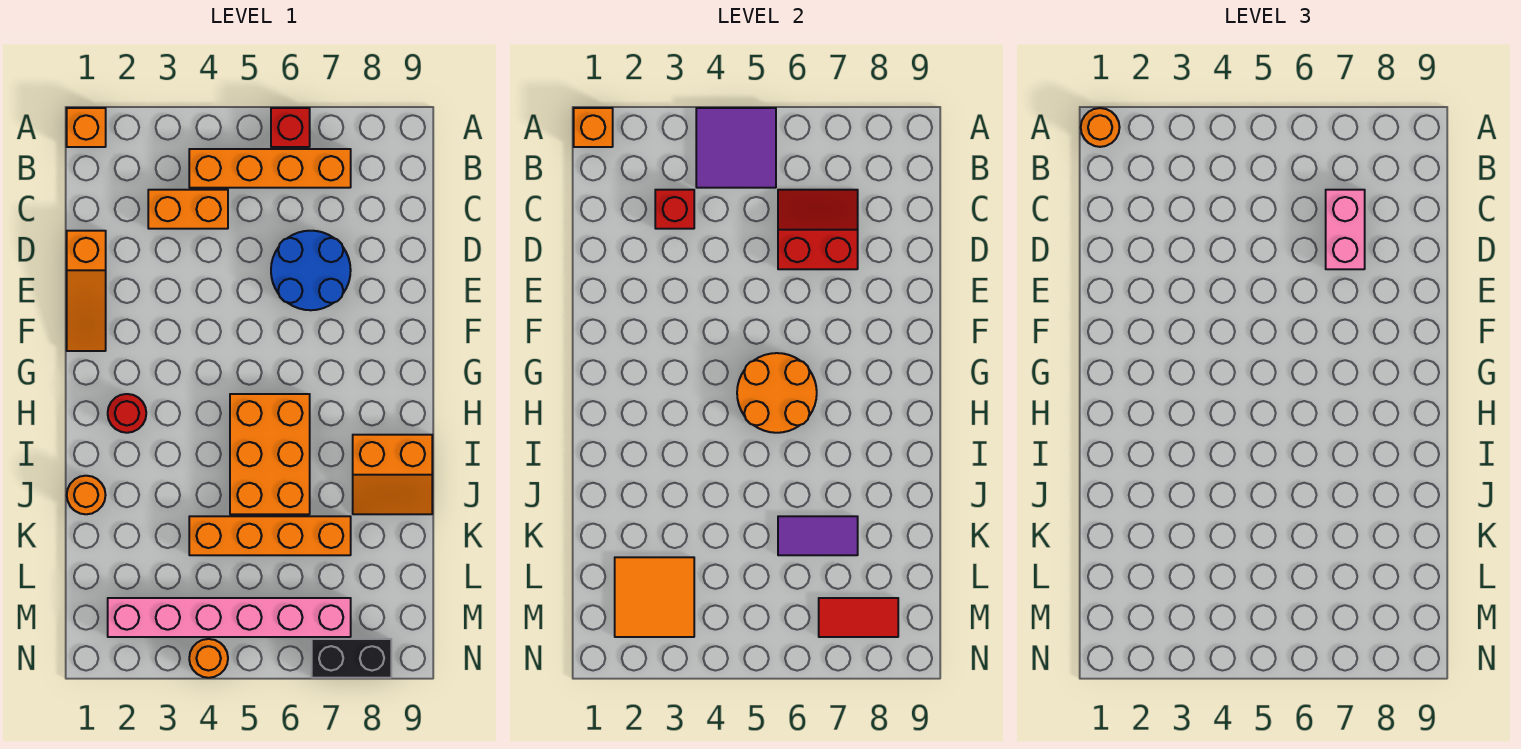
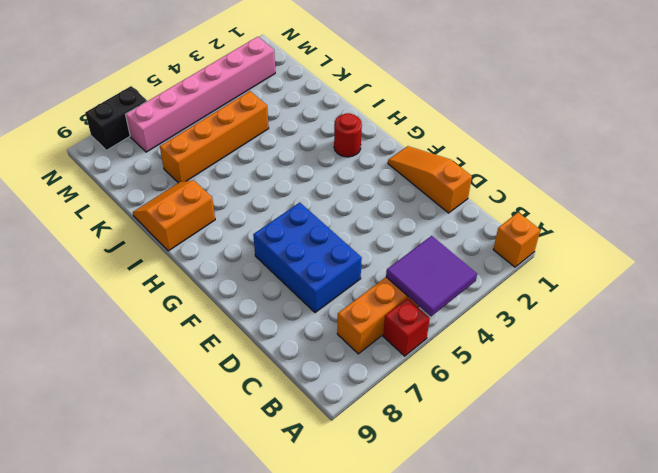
blue brick D6:F7 level 1 -> blue round brick D6:E7 level 1
none -> orange brick C3:C4 level 1
none -> orange brick H5:J6 level 1
none -> orange round brick J1 level 1

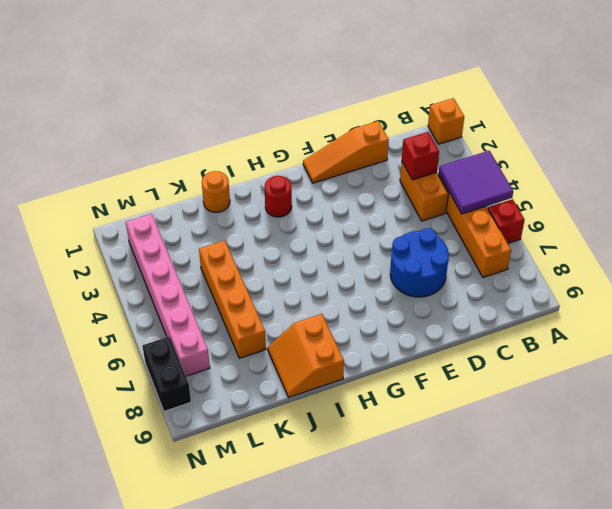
none -> orange brick H5:J6 level 1
none -> orange round brick N4 level 1
none -> orange brick A1 level 2

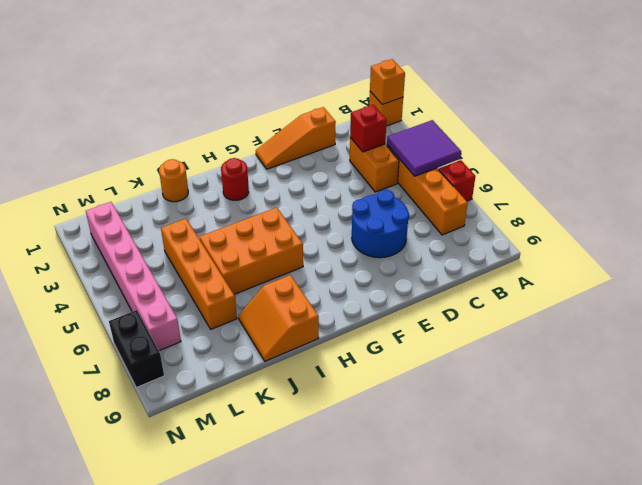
none -> orange round brick N4 level 1
none -> red slope C6:D7 level 2 top D
none -> orange round brick G5:H6 level 2

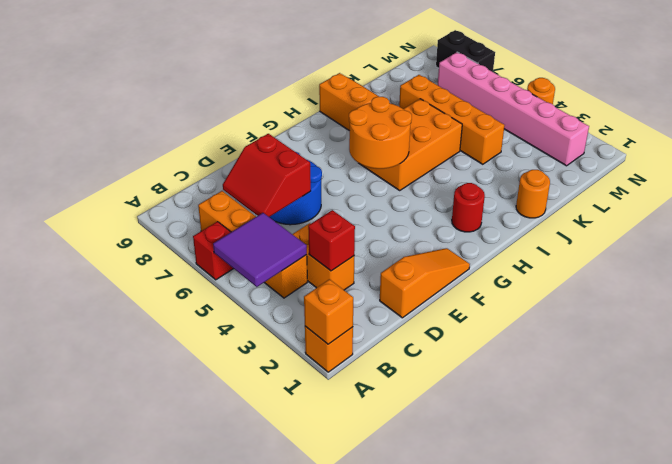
none -> purple tile K6:K7 level 2
none -> orange tile L2:M3 level 2
none -> red tile M7:M8 level 2

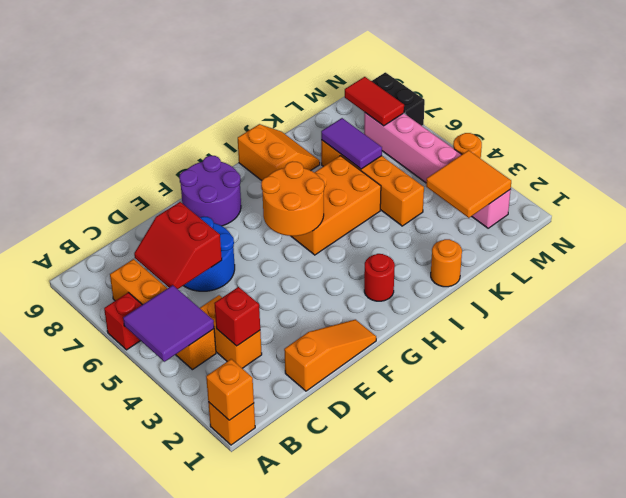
purple round brick F8:G9 level 1 -> none
none -> orange round brick A1 level 3
none -> pink brick C7:D7 level 3

